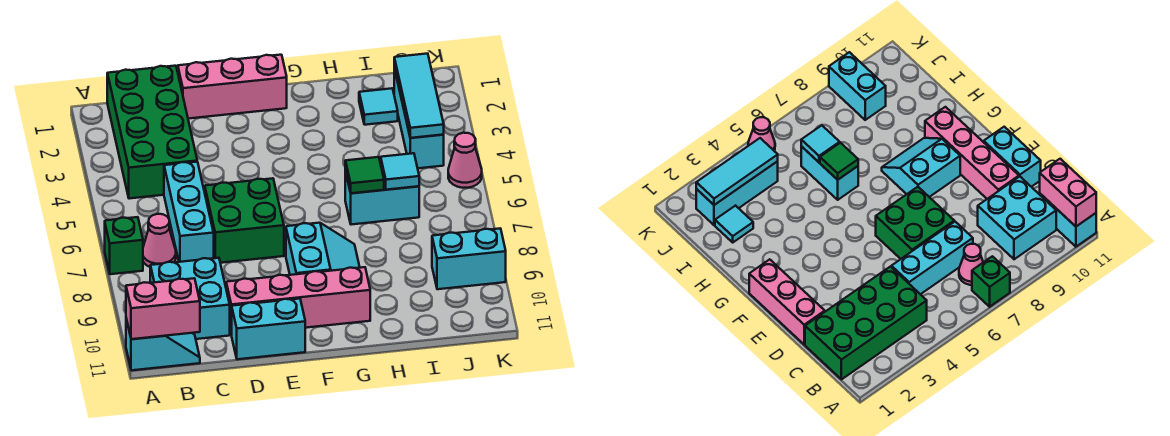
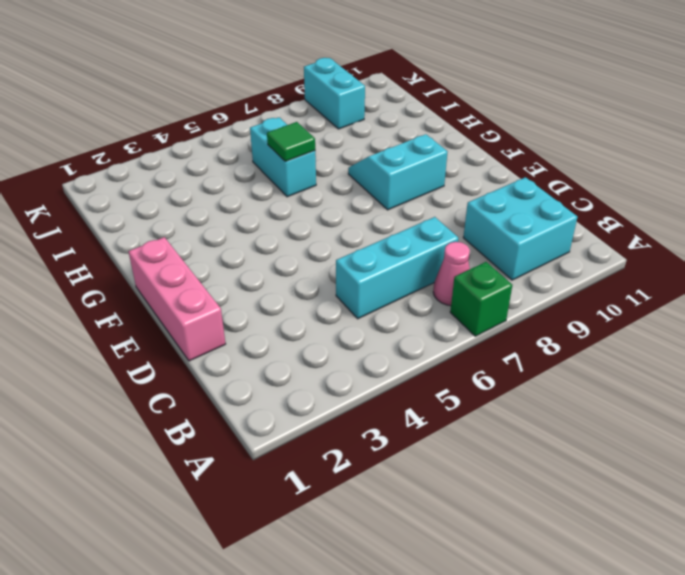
none -> cyan slope A11:B11 level 1 top A
none -> green brick B1:C4 level 1
none -> green brick D6:E7 level 1

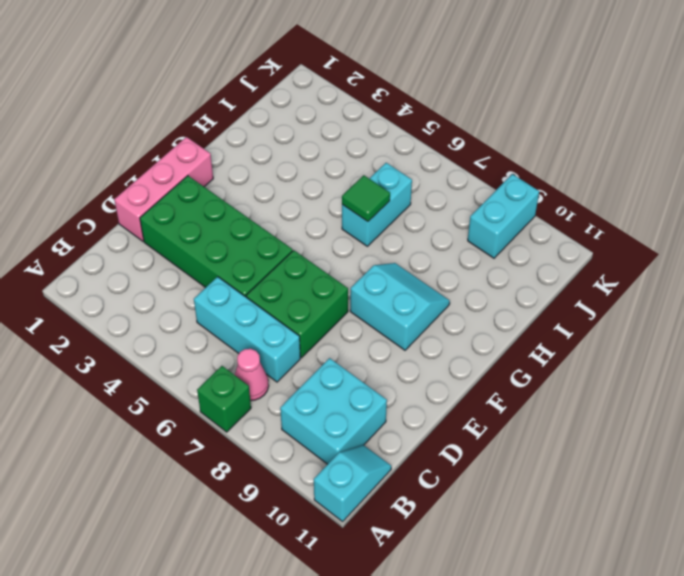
green brick D2:E5 level 1 -> green brick B1:C4 level 1
none -> pink brick D10:G10 level 1
none -> cyan brick D11:E11 level 1
none -> cyan tile I2 level 1

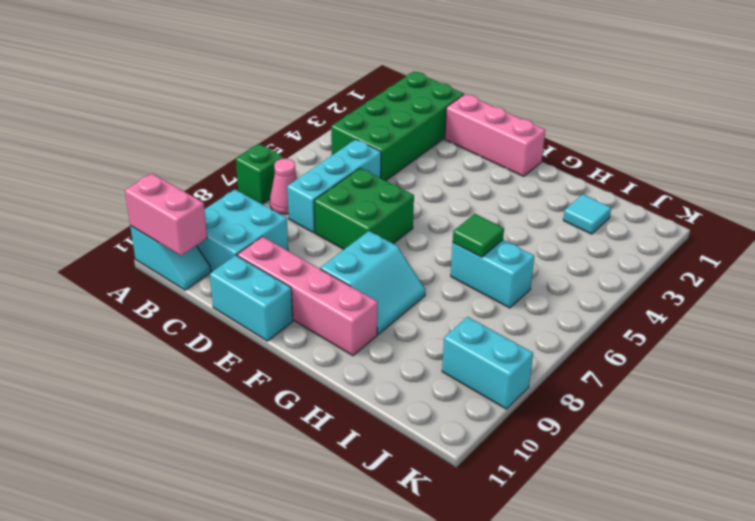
none -> cyan brick J2:J4 level 1
none -> pink cone K5 level 1
none -> cyan tile I6 level 2

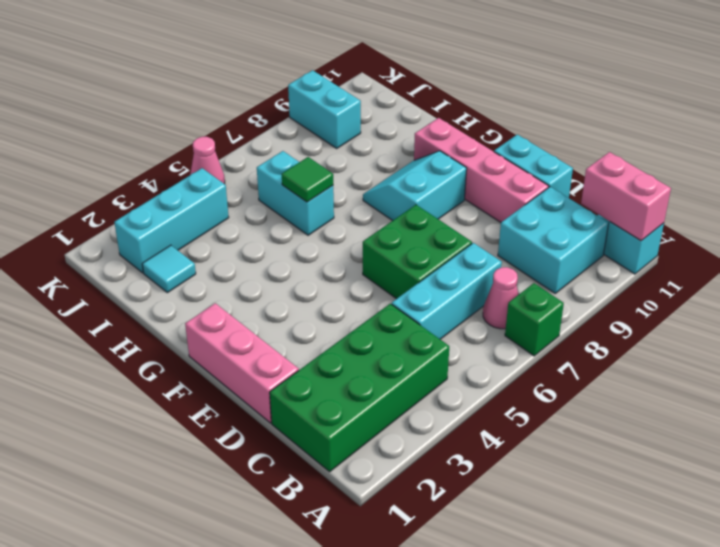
none -> cyan tile I6 level 2
none -> cyan tile J2:J4 level 2

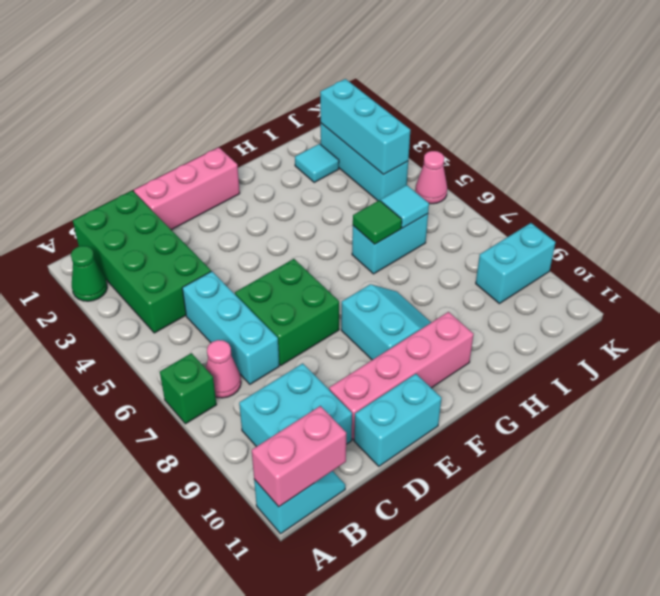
green cone A2 level 1 -> none
cyan brick J2:J4 level 2 -> cyan tile J2:J4 level 2

